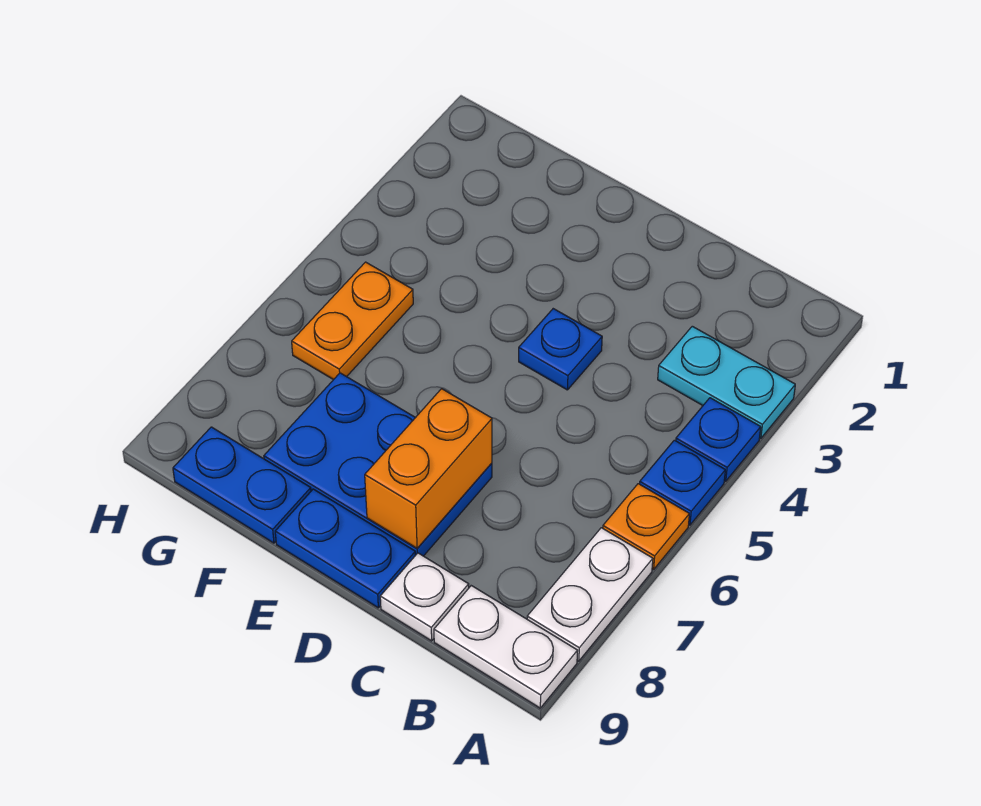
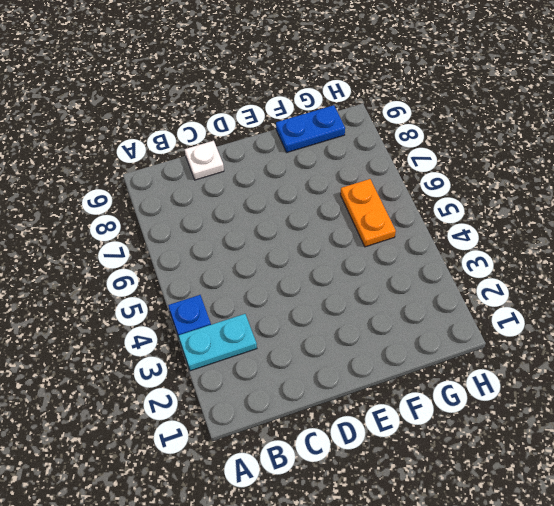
none -> blue plate A5 level 1
none -> orange plate A6 level 1
none -> white plate A7:A8 level 1

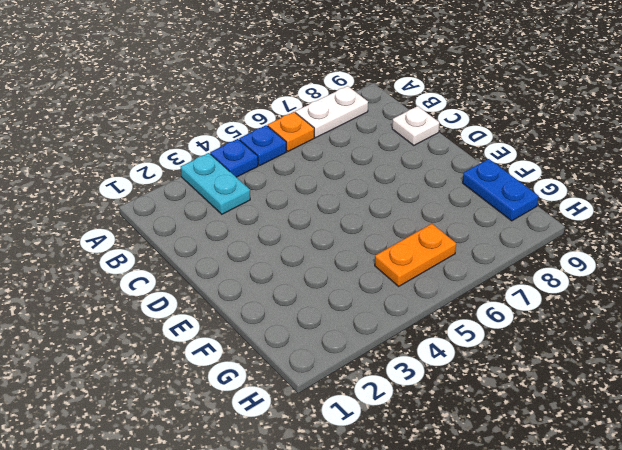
none -> white plate A9:B9 level 1
none -> blue plate D4 level 1
none -> blue plate D7:F8 level 1

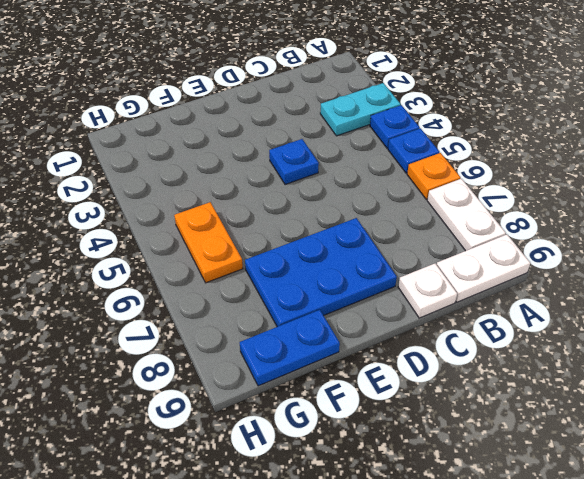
none -> blue plate D9:E9 level 1
none -> orange brick D7:D8 level 2

